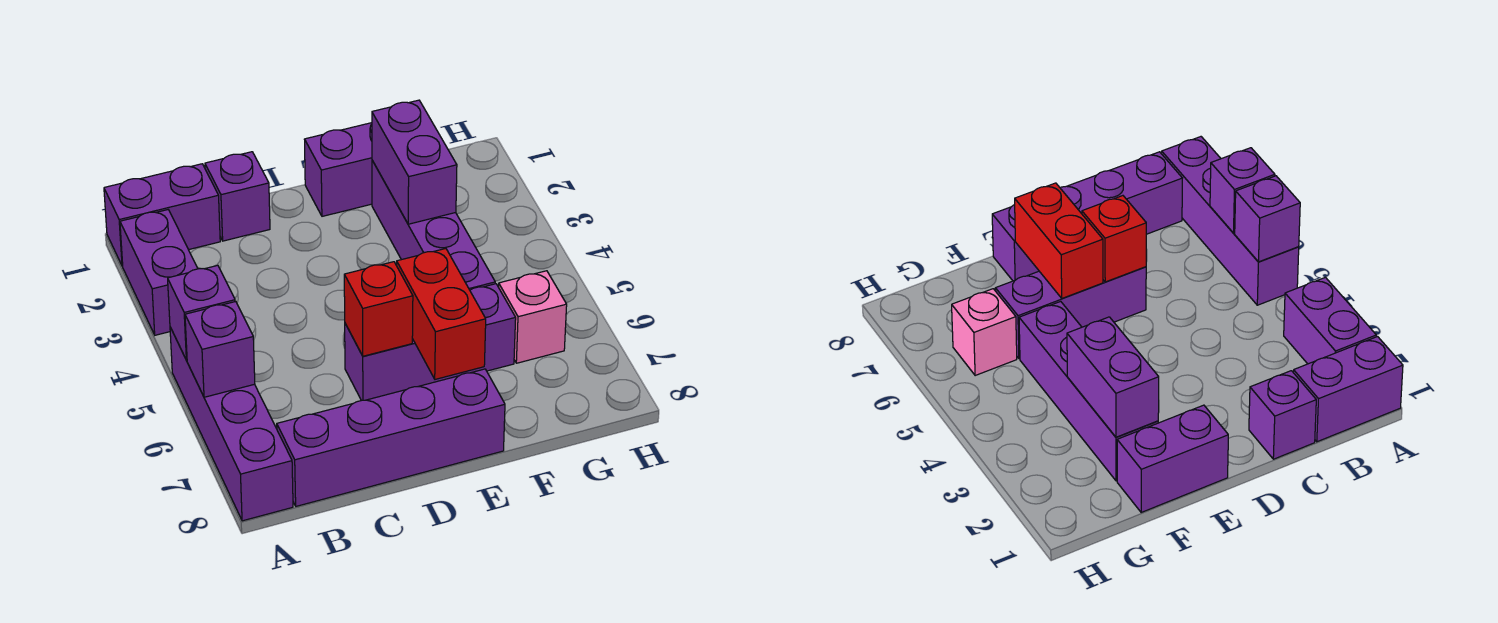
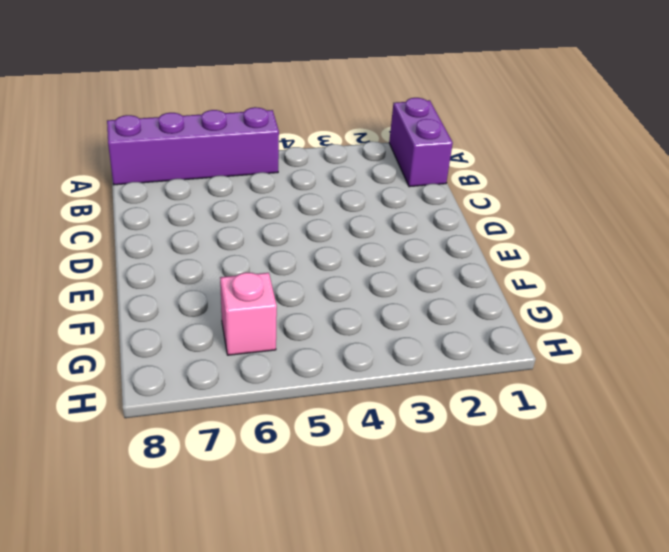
none -> purple brick A2:A3 level 1
none -> purple brick B8:E8 level 1
none -> purple brick C1 level 1

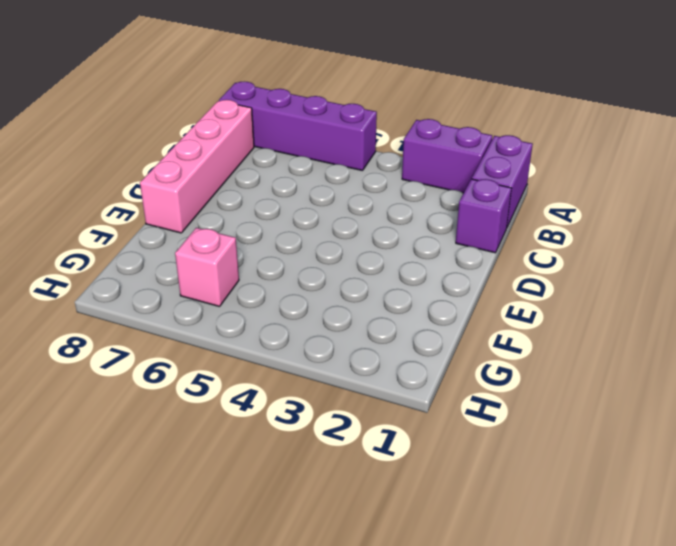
pink brick B8:E8 level 1 -> purple brick B8:E8 level 1
none -> purple brick D6:F6 level 1
none -> purple brick E1:F1 level 1
none -> purple brick F2:F5 level 1

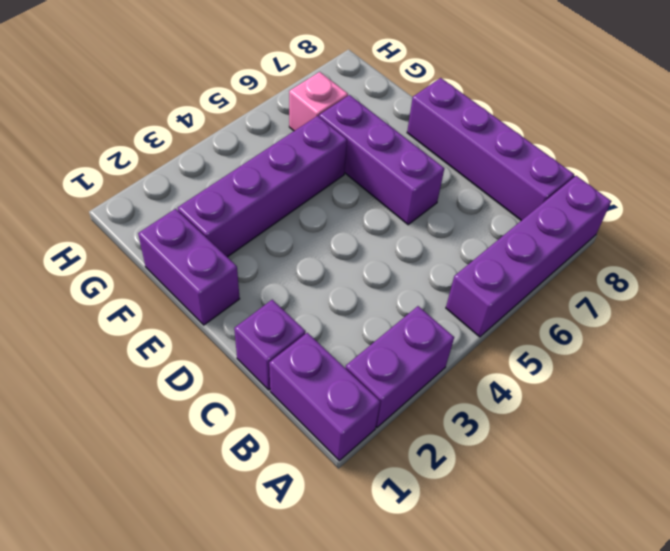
none -> purple brick A5 level 2
none -> purple brick A6 level 2
none -> red brick D6 level 2

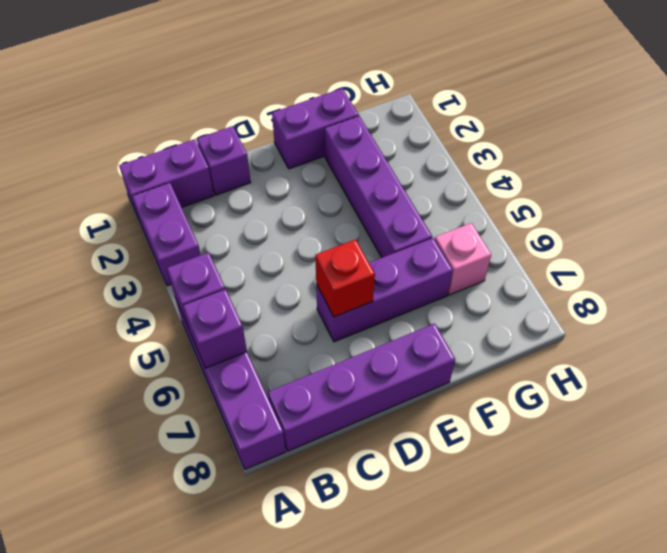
none -> red brick E6:E7 level 2
none -> purple brick F2:F3 level 2

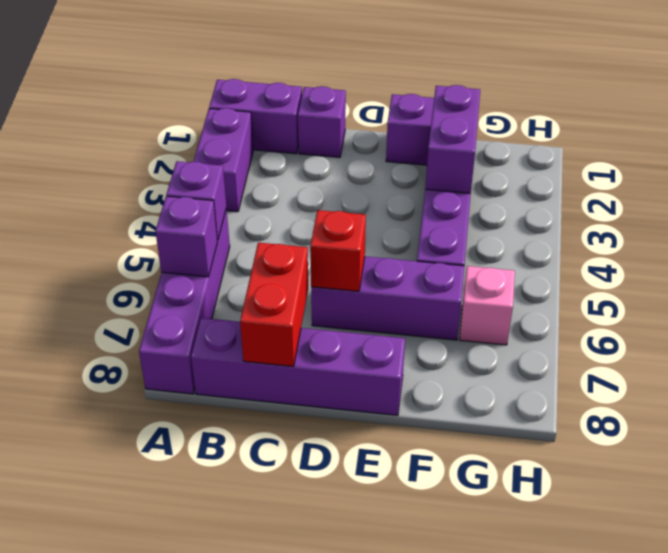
red brick C7:C8 level 2 -> red brick E6:E7 level 2

